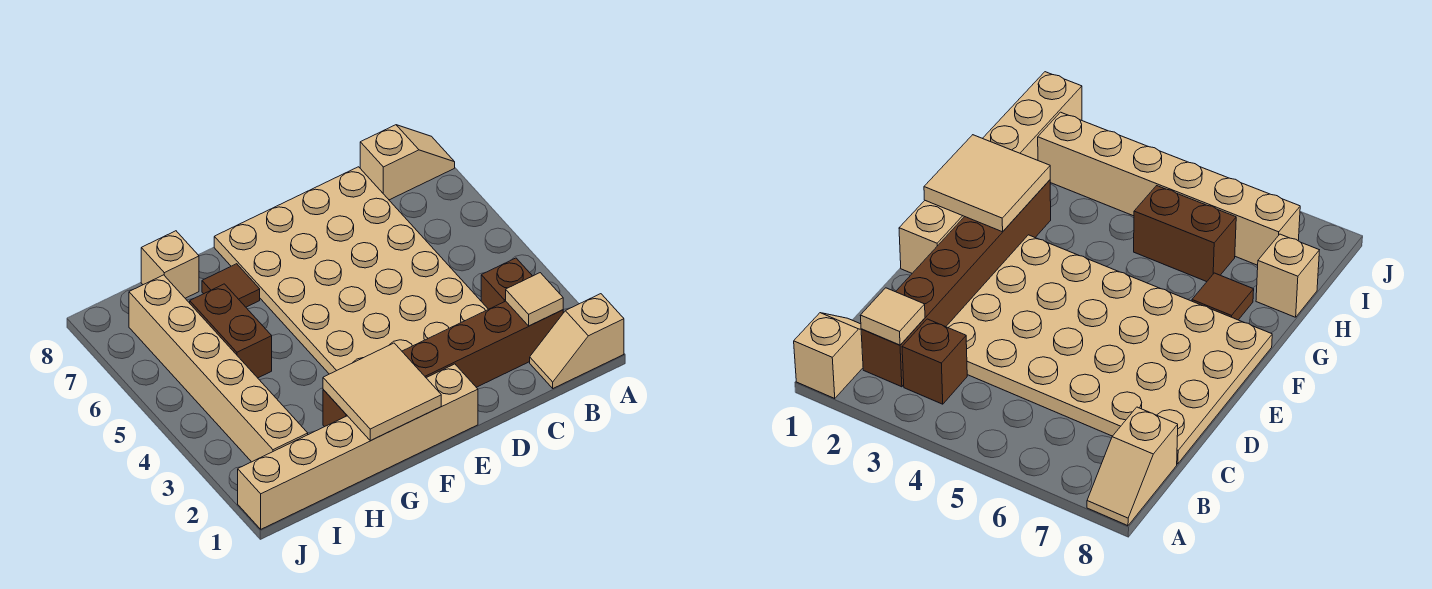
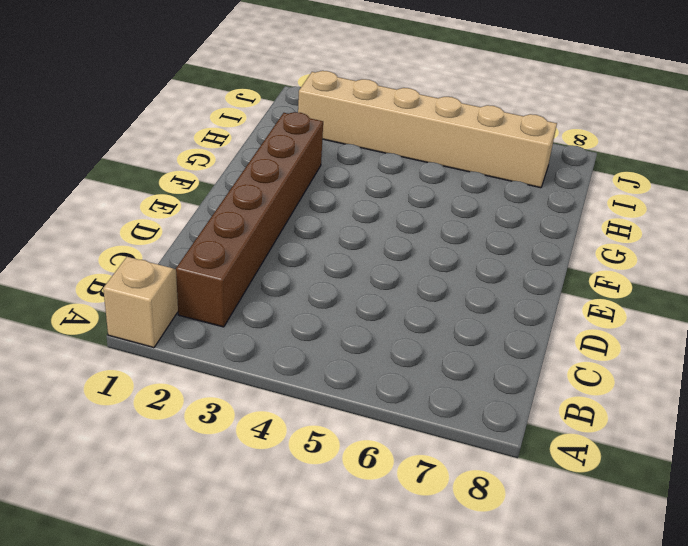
none -> tan slope A8:B8 level 1 top B
none -> brown brick B3 level 1
none -> tan plate C3:F8 level 1

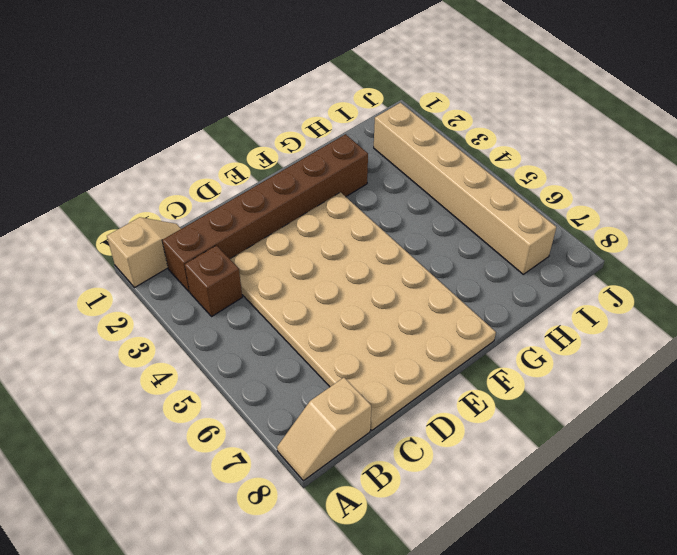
none -> tan brick E1:J1 level 1
none -> brown tile G7 level 1
none -> brown brick H5:H6 level 1

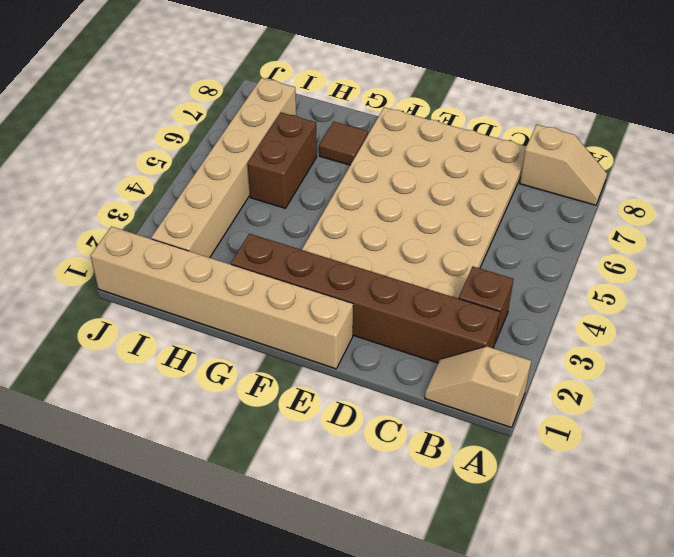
none -> tan brick H8 level 1
none -> tan tile B2 level 2
none -> tan tile F1:G2 level 2

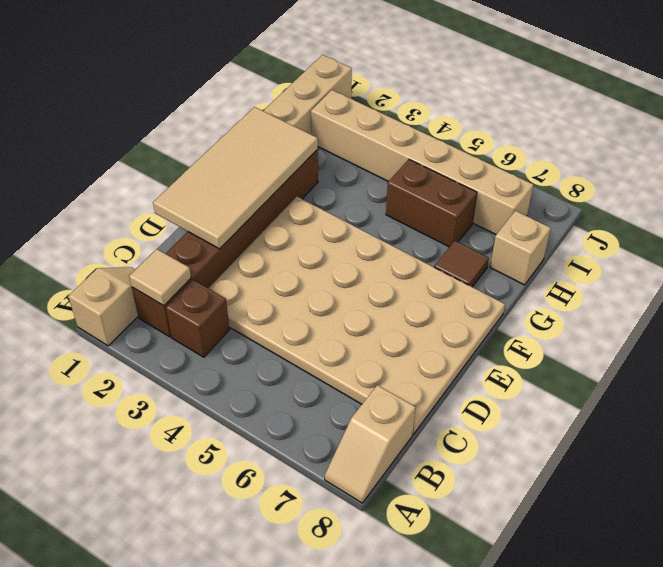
tan tile D1:G2 level 2 -> tan tile F1:G2 level 2

